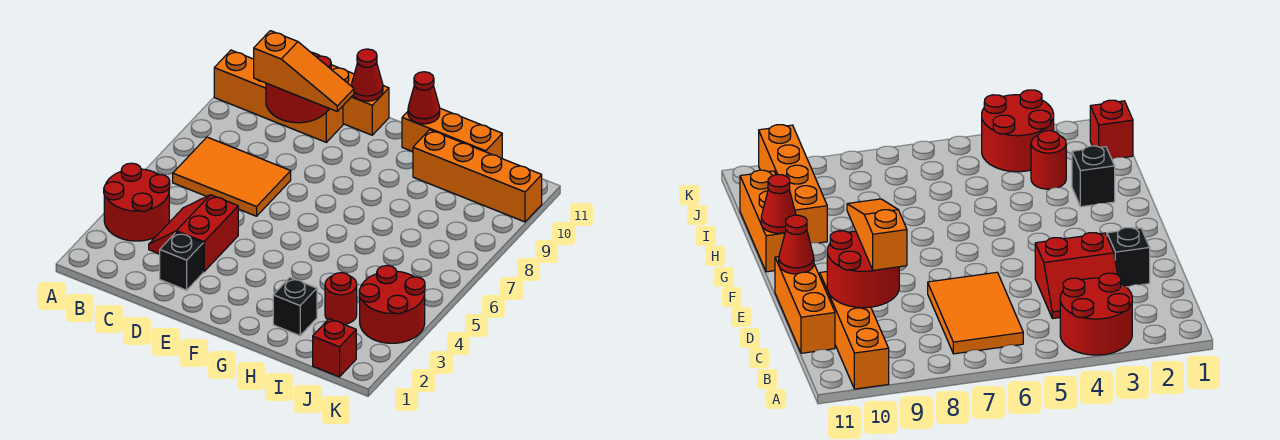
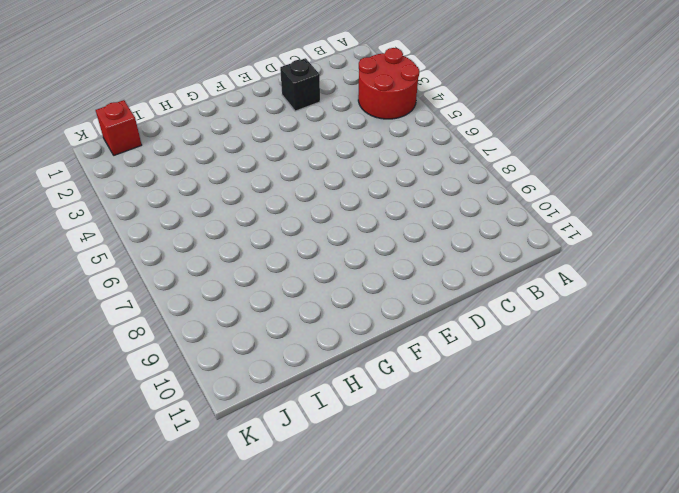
none -> orange brick A10:D10 level 1
none -> orange tile B6:D7 level 1
none -> red slope C3:D4 level 1 top D

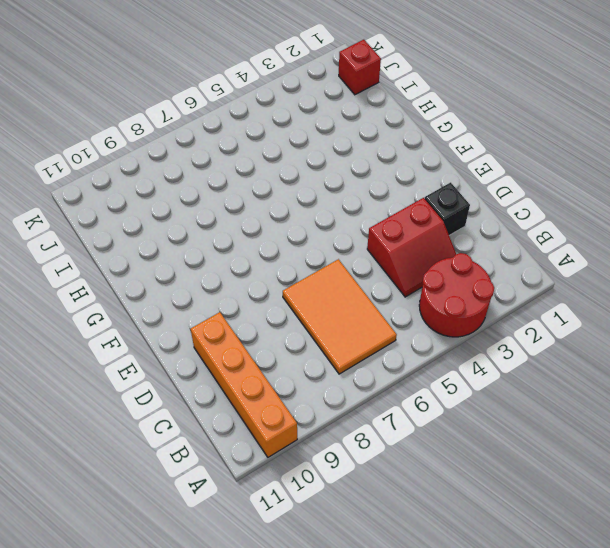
none -> orange brick C11:E11 level 1
none -> orange brick G11:I11 level 1
none -> black brick H2 level 1

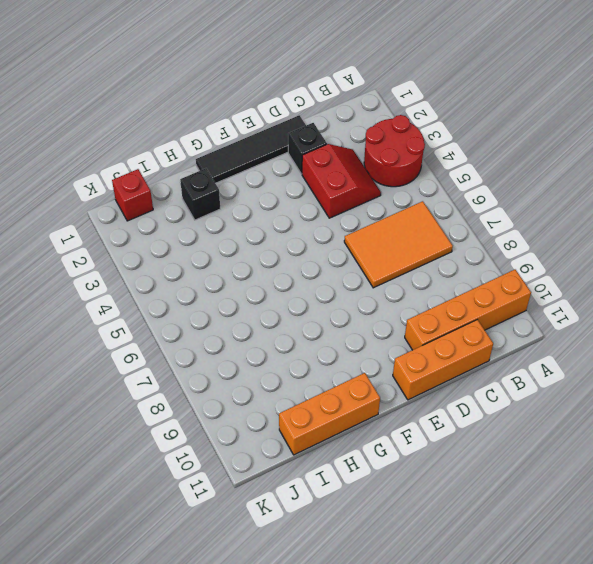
black tile D1:G1 level 1 -> none
none -> orange brick H10:K10 level 1
none -> red round brick I3 level 1
none -> red round brick J3:K4 level 1

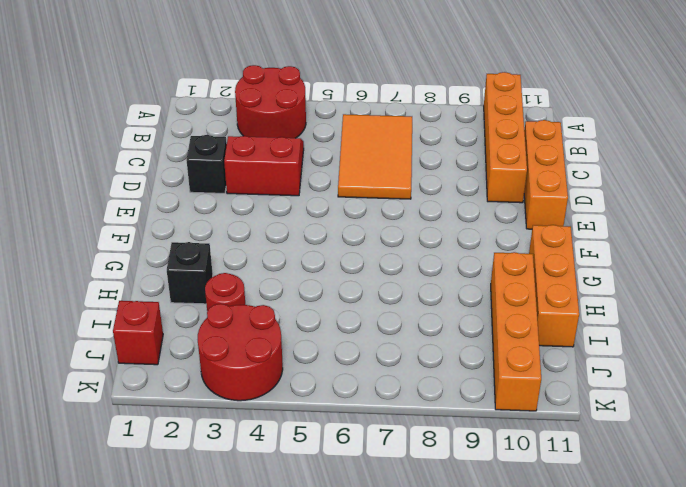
none -> red round brick C9:D10 level 2
none -> red cone E11 level 2
none -> red cone G11 level 2

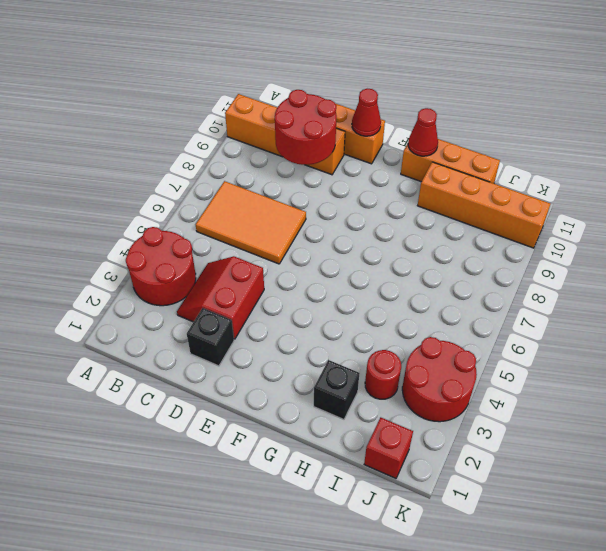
none -> orange slope C9:E9 level 3 top C

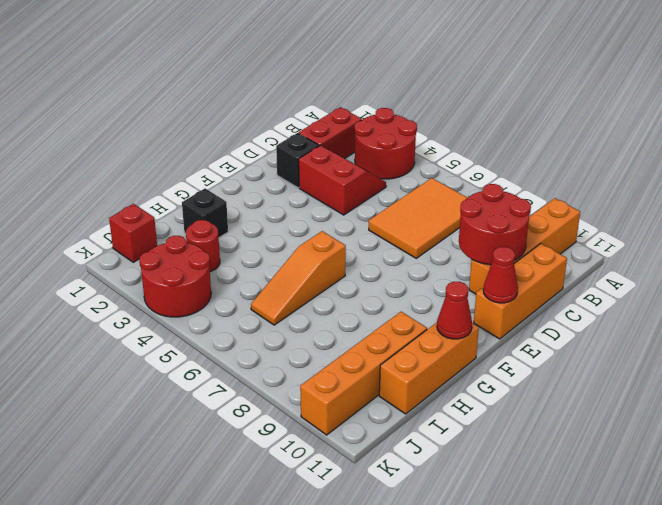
red brick B2:C2 level 1 -> none
orange slope G6:I6 level 1 top G -> orange slope C9:E9 level 3 top C

